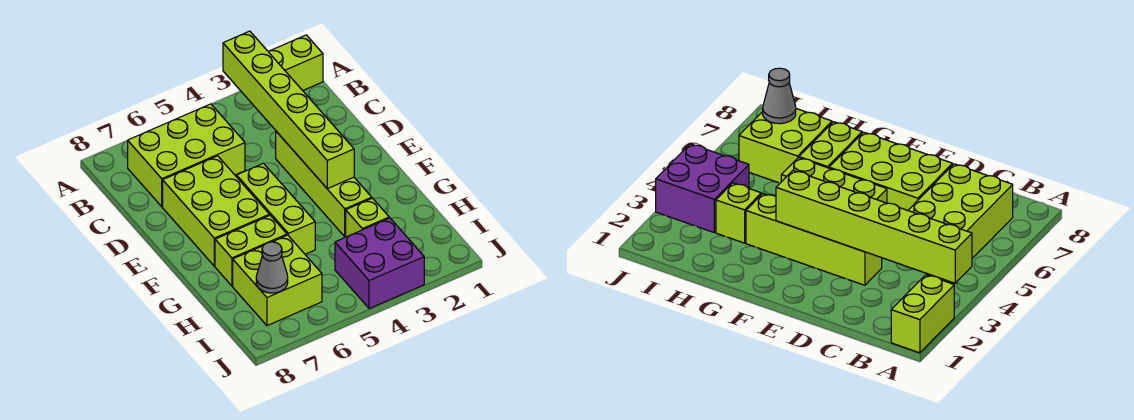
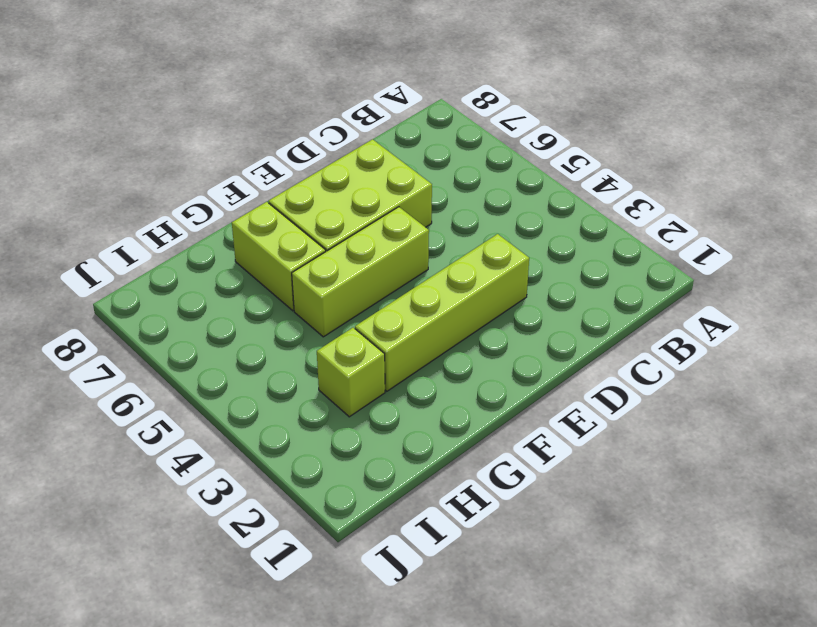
none -> lime brick A1:A2 level 1
none -> lime brick B5:C7 level 1

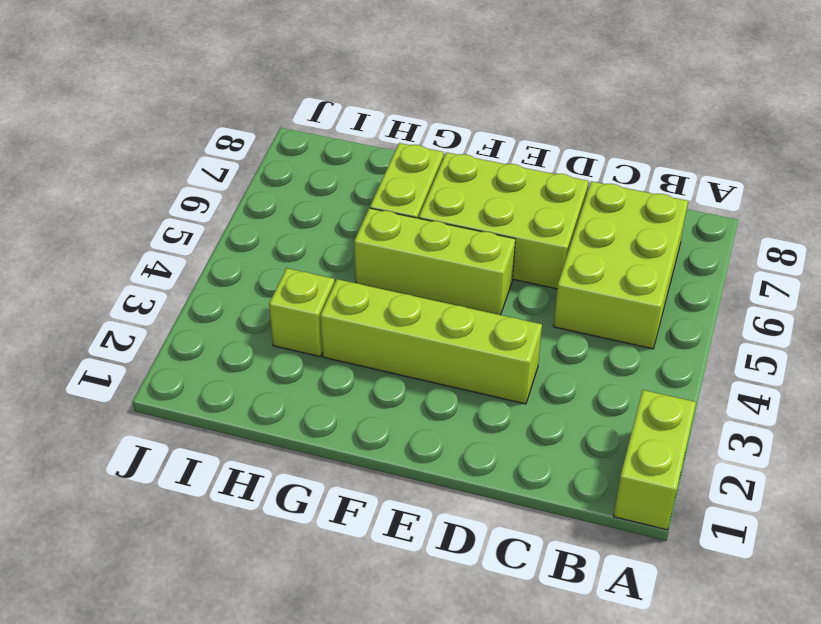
none -> lime brick H6:I7 level 1
none -> purple brick I3:J4 level 1

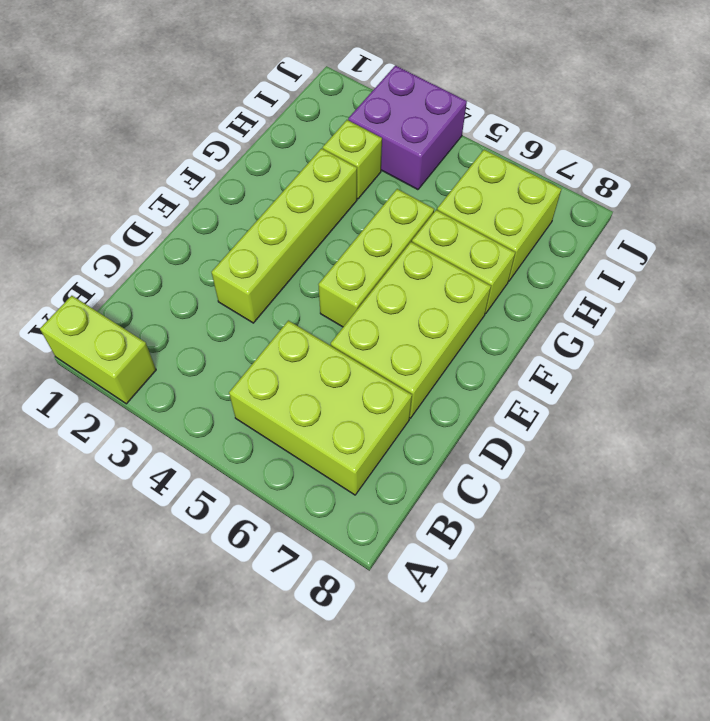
none -> lime brick A3:F3 level 2
none -> grey cone I7 level 2

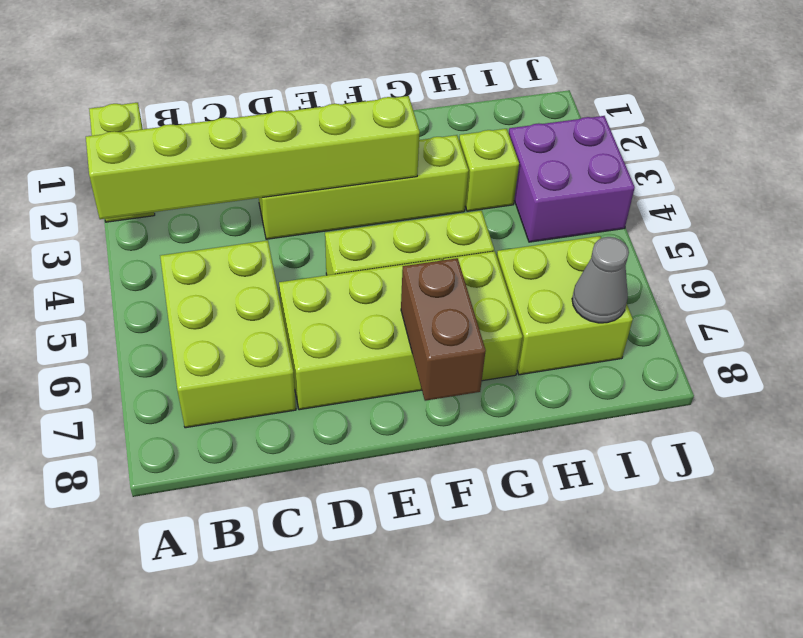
brown brick F7:F8 level 2 -> none

